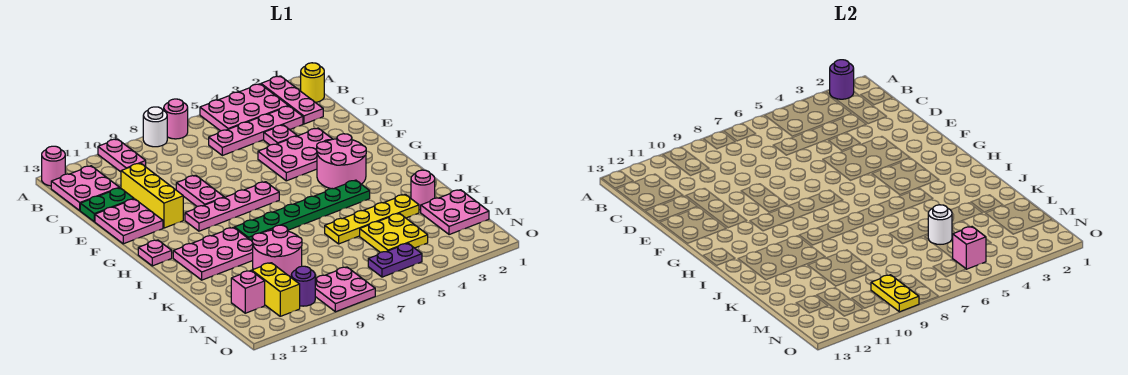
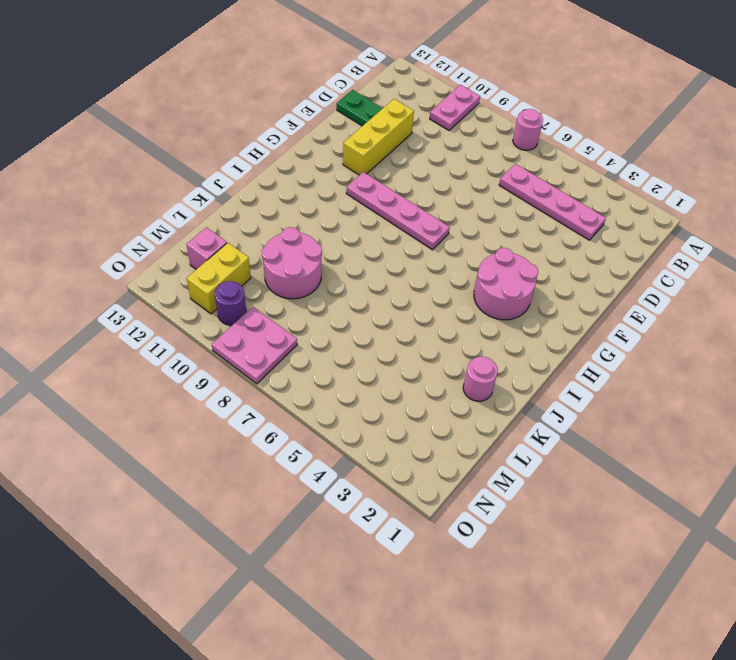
none -> pink plate A2:C2 level 1
none -> pink plate A3:B5 level 1
none -> white round brick A8 level 1
none -> pink round brick A13 level 1

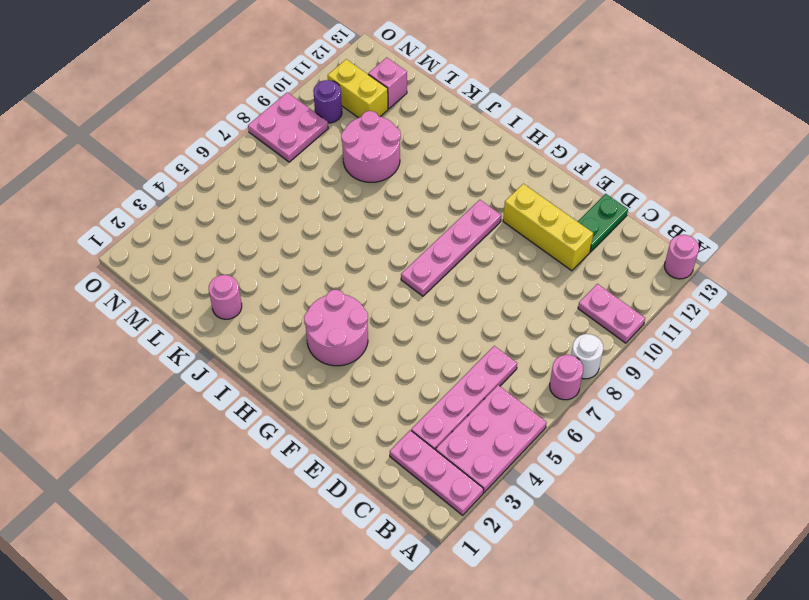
none -> yellow round brick B1 level 1
none -> pink plate B12:C13 level 1
none -> pink plate D4 level 1
none -> pink plate E3:F5 level 1

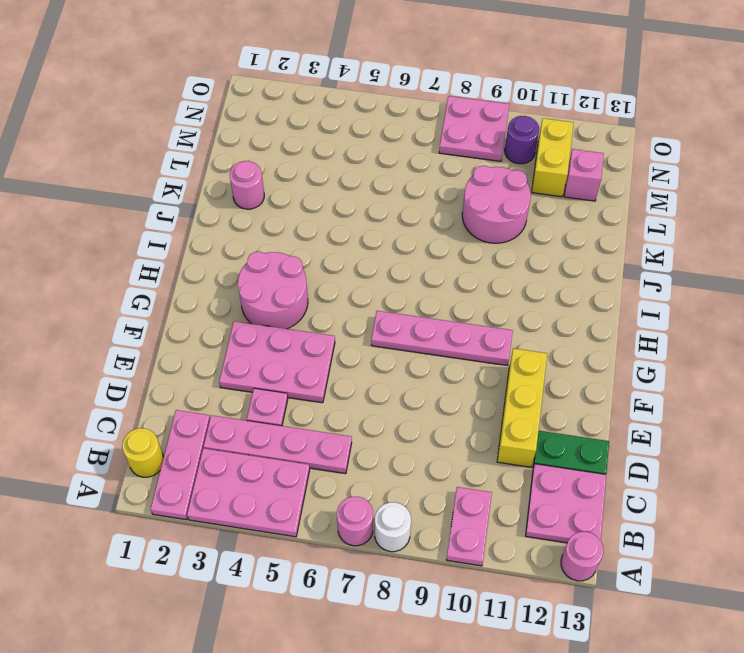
none -> pink plate E9:F9 level 1
none -> pink plate E12:F13 level 1
none -> pink plate H13 level 1
none -> green plate I4:I9 level 1

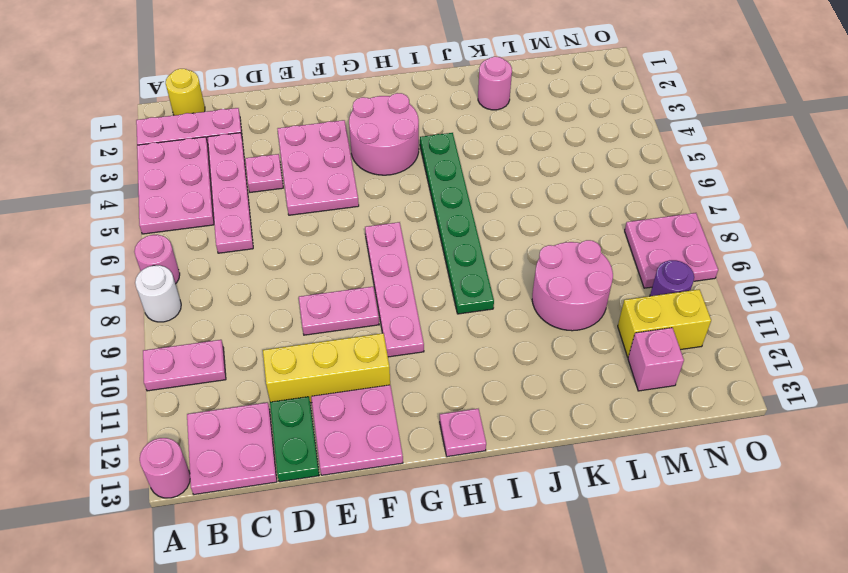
none -> pink plate I10:J12 level 1
none -> yellow plate K3:K6 level 1
none -> pink plate L1:M2 level 1
none -> yellow plate L4:M5 level 1

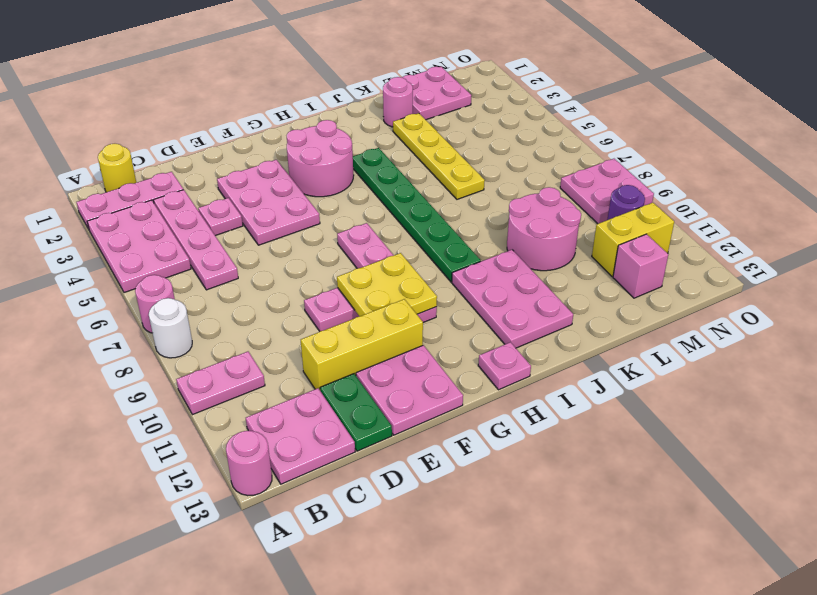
yellow plate F9:G10 level 2 -> yellow plate L4:M5 level 1
none -> purple plate N5:N6 level 1
none -> purple round brick A2 level 2
none -> white round brick L5 level 2
none -> pink brick N5 level 2

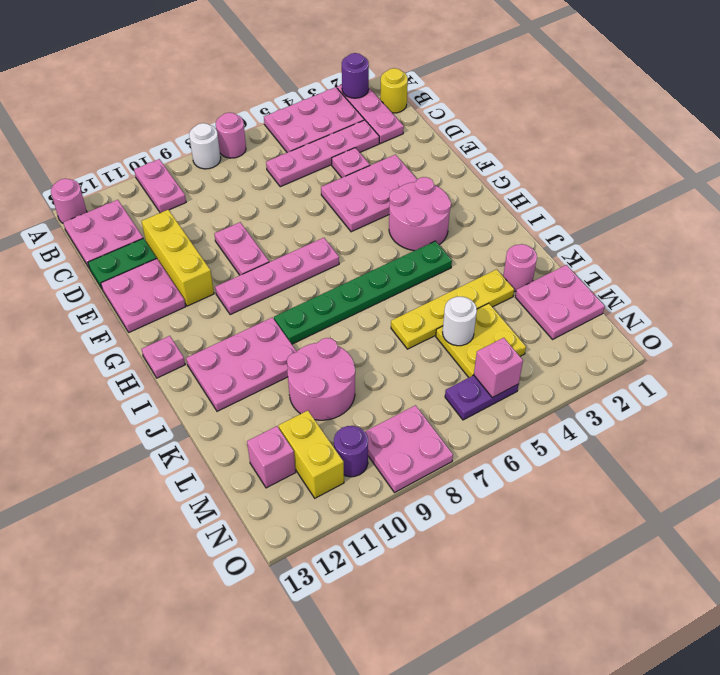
none -> yellow plate N9:O9 level 2

